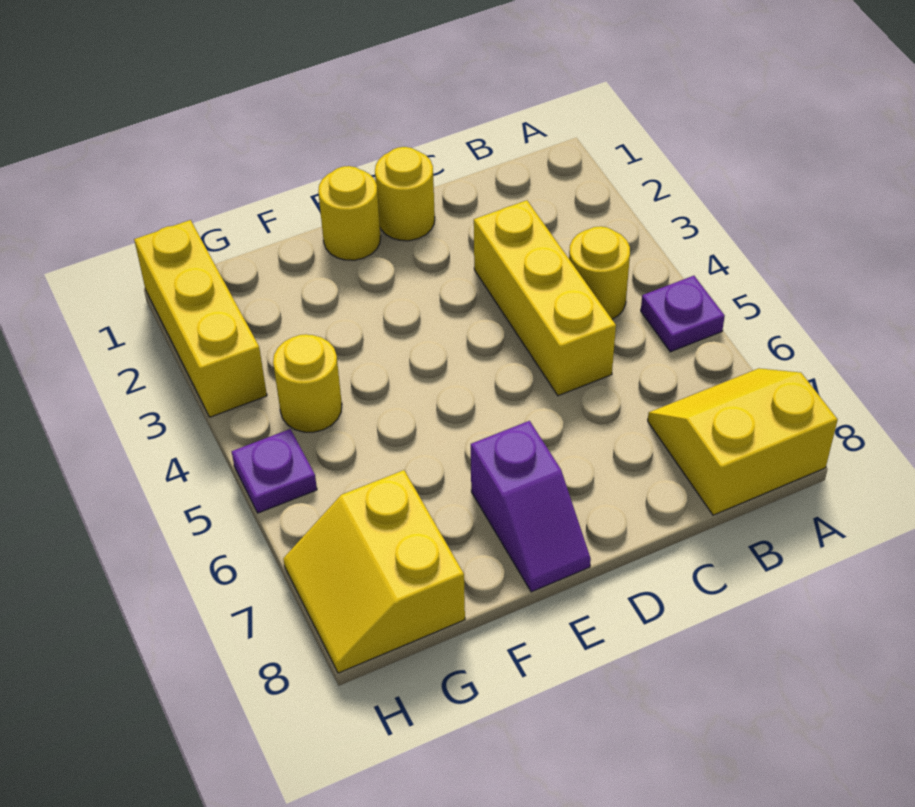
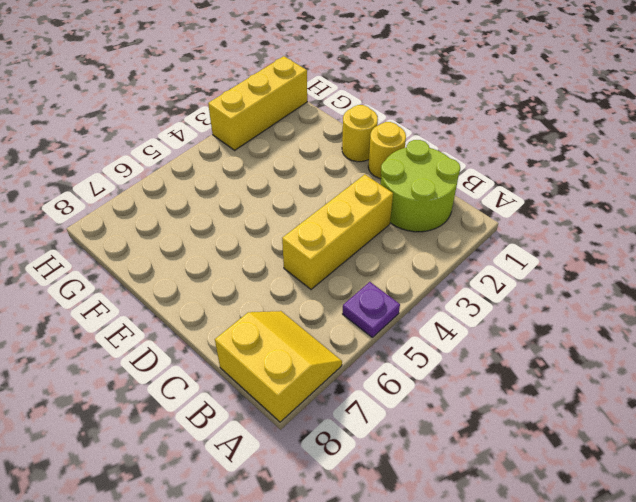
lime round brick B1:C2 level 1 -> none
none -> yellow round brick B4 level 1
none -> purple slope E7:E8 level 1 top 7

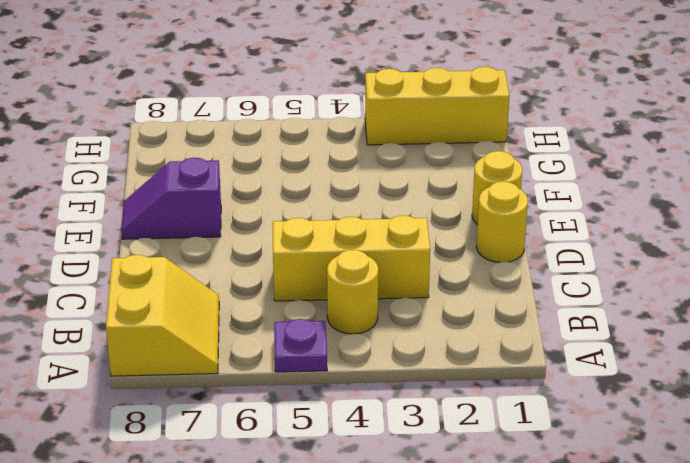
none -> yellow round brick G4 level 1
none -> yellow slope G7:H8 level 1 top G

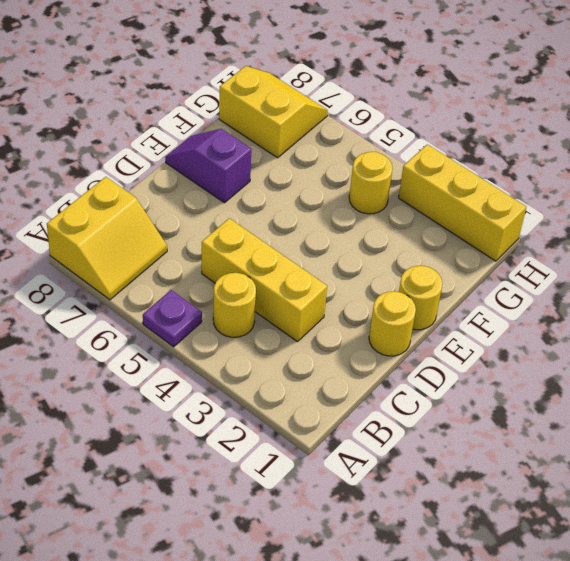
none -> purple plate H5 level 1

